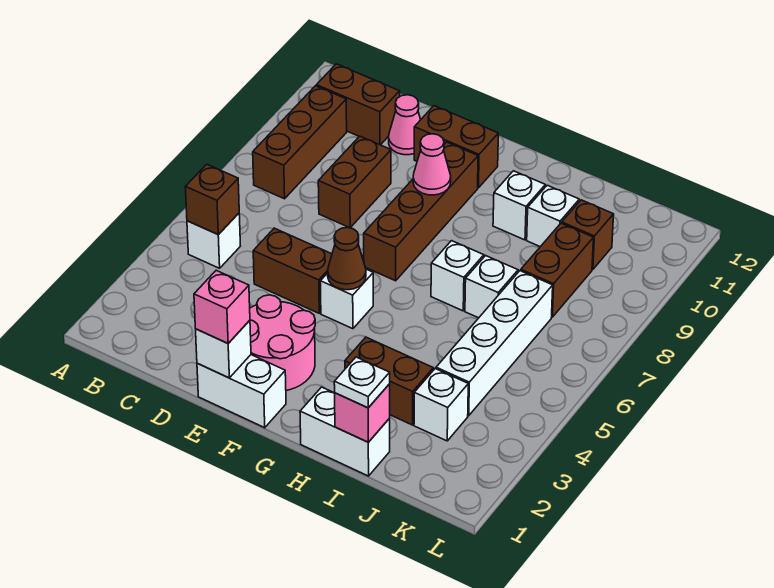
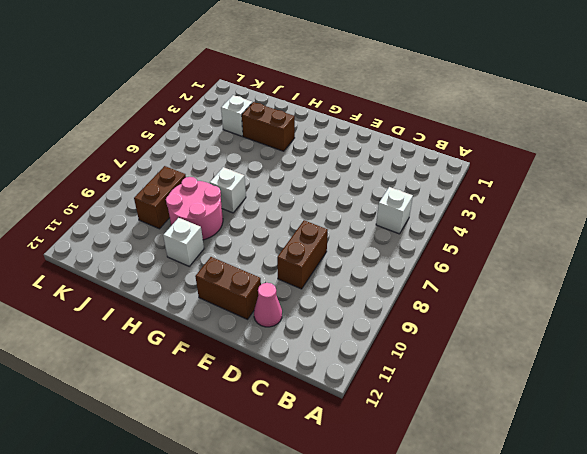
pink round brick H8:I9 level 1 -> pink round brick E2:F3 level 1
none -> brown brick B8:B10 level 1
none -> brown brick B11:C11 level 1
none -> brown brick D5:E5 level 1

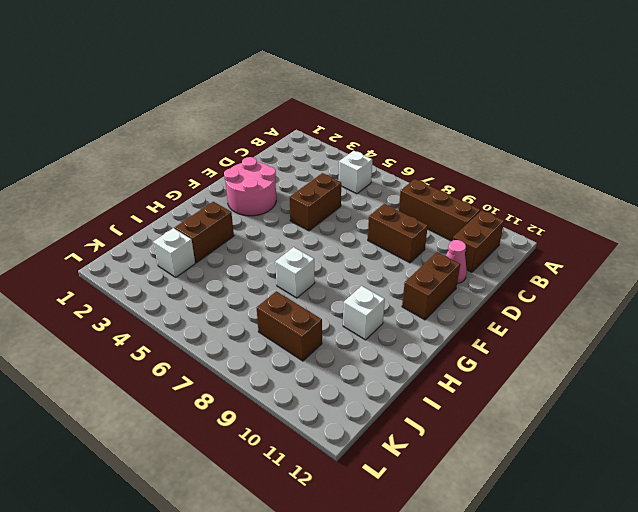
none -> white brick E1:F1 level 1
none -> white brick F5 level 1
none -> brown brick F7:F10 level 1

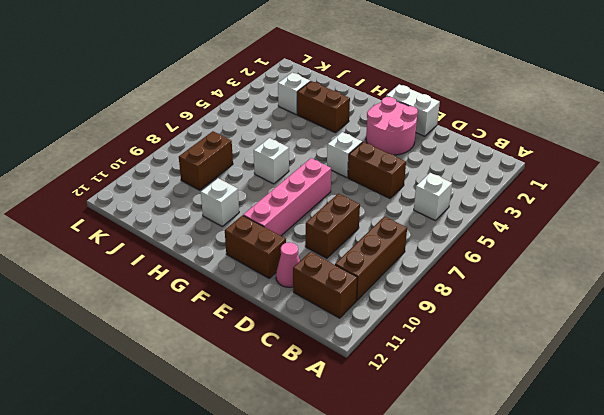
pink brick F7:F10 level 1 -> brown brick F7:F10 level 1
none -> white brick H1:I1 level 1
none -> white brick I7 level 1
none -> white brick I10 level 1

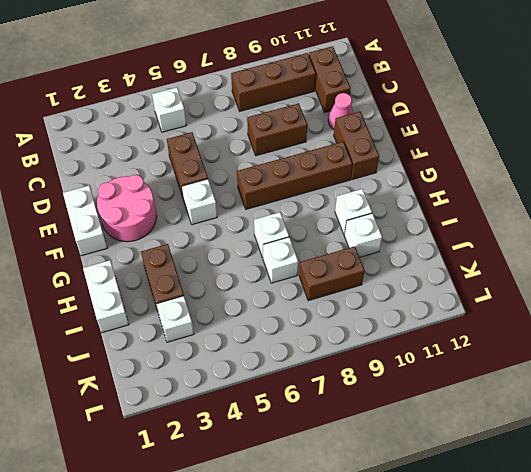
none -> white brick J4:J7 level 1
none -> brown brick J10 level 1
none -> brown brick B5 level 2

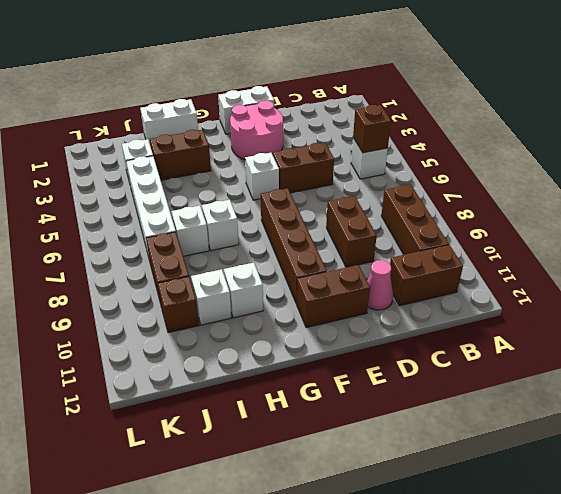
none -> white brick E1 level 2
none -> brown cone F5 level 2
none -> pink cone F9 level 2

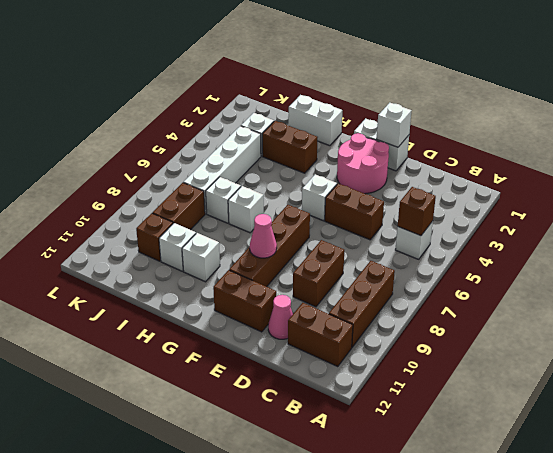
none -> brown cone F5 level 2
none -> pink brick I1 level 2
none -> pink brick E1 level 3

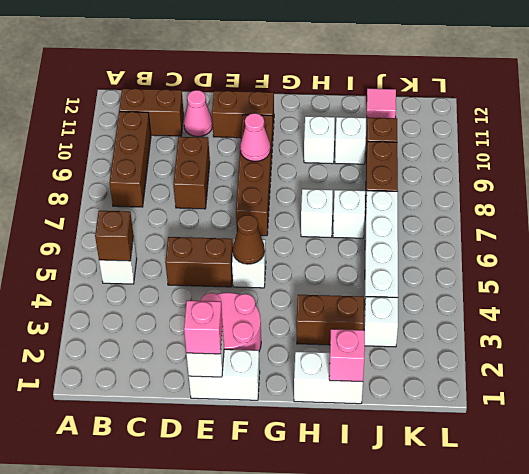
pink tile J12 level 1 -> none
none -> white plate I1 level 3

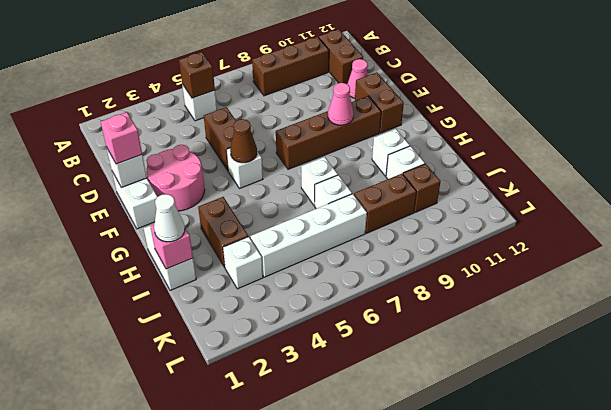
white cone I1 level 3 -> white plate I1 level 3
none -> brown brick D8:D9 level 1

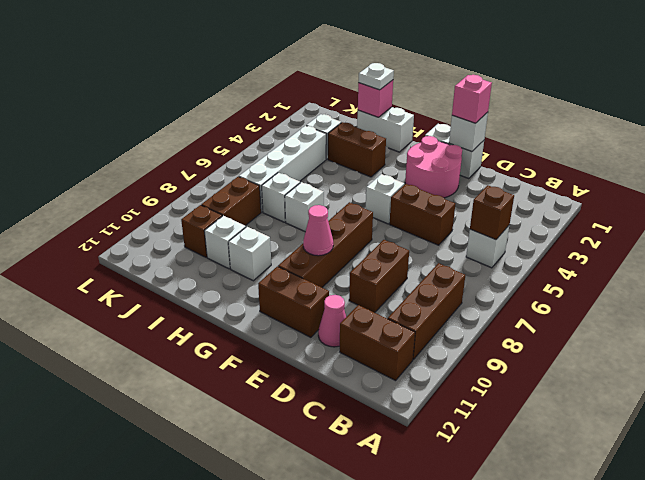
none -> brown cone F5 level 2

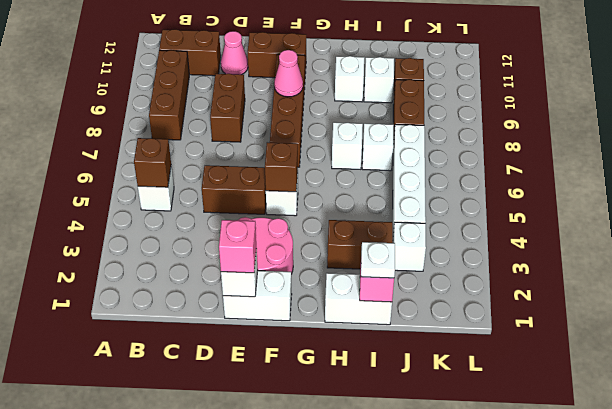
brown brick F5 level 2 -> brown cone F5 level 2

